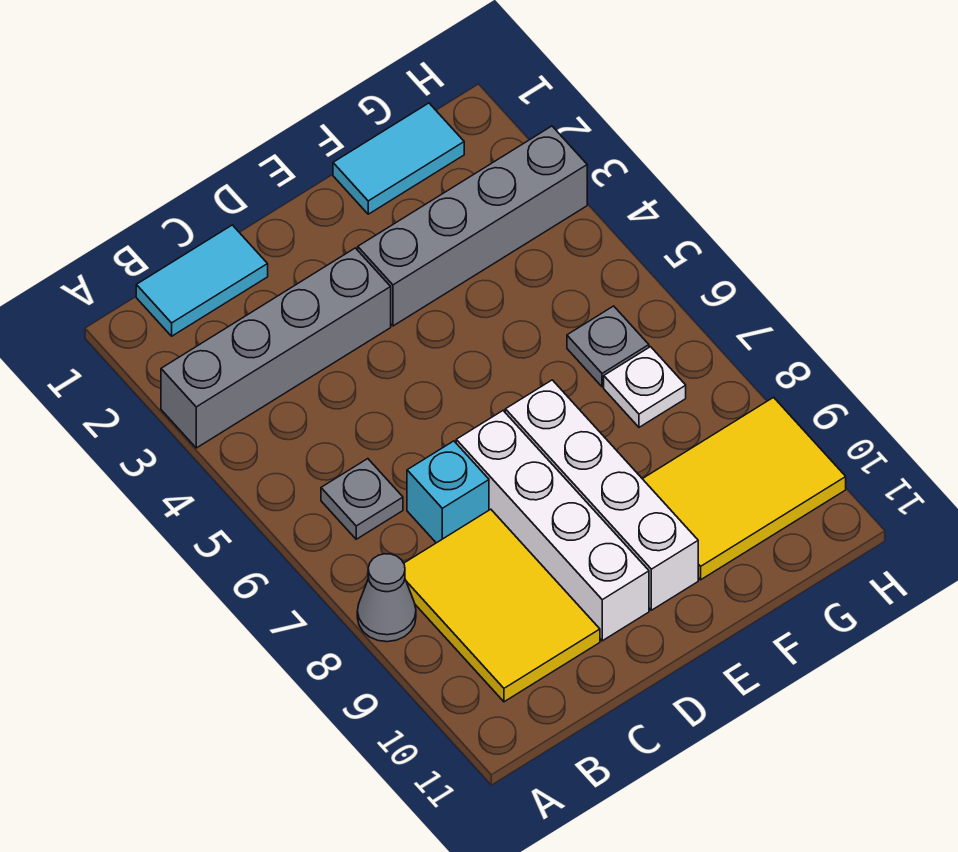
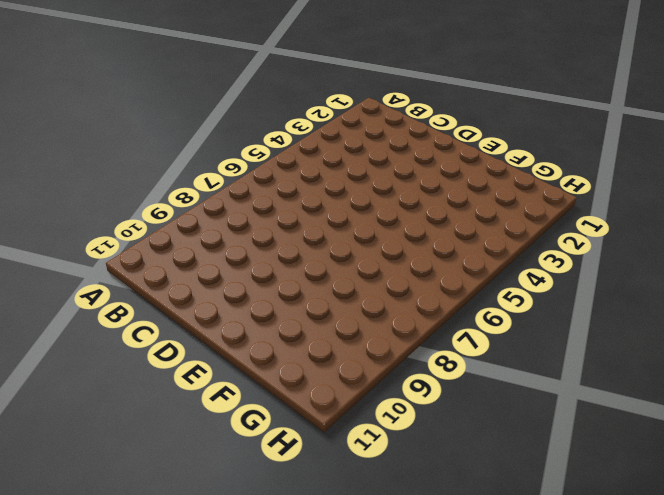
none -> grey brick A3:D3 level 1
none -> grey cone A8 level 1
none -> cyan tile B1:C1 level 1

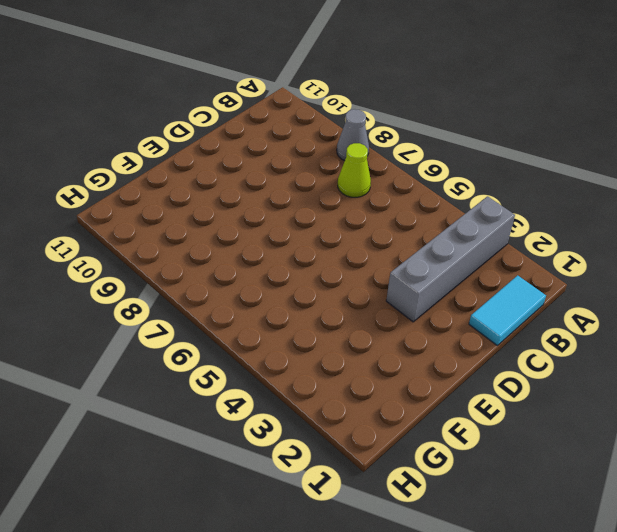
lime cone B7 level 1 -> none
none -> grey plate B6 level 1
none -> yellow tile B8:C10 level 1
none -> cyan brick C7 level 1

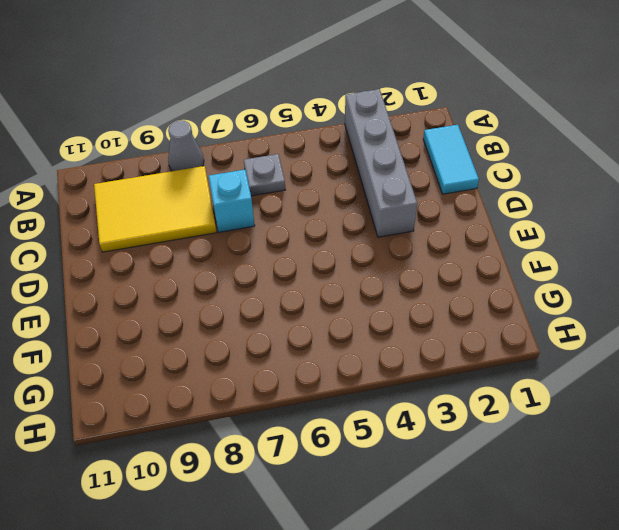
none -> white brick D7:D10 level 1
none -> grey brick E3:H3 level 1
none -> white brick E7:E10 level 1

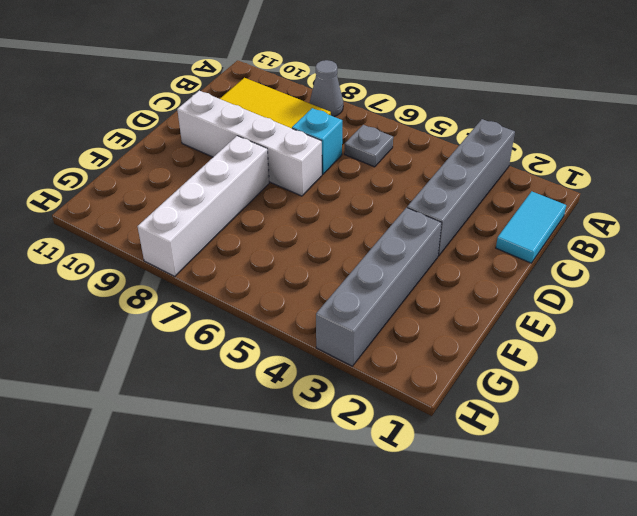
white brick E8:H8 level 1 -> white brick E7:E10 level 1
none -> cyan tile F1:G1 level 1
none -> yellow tile F9:H10 level 1
none -> grey plate G6 level 1

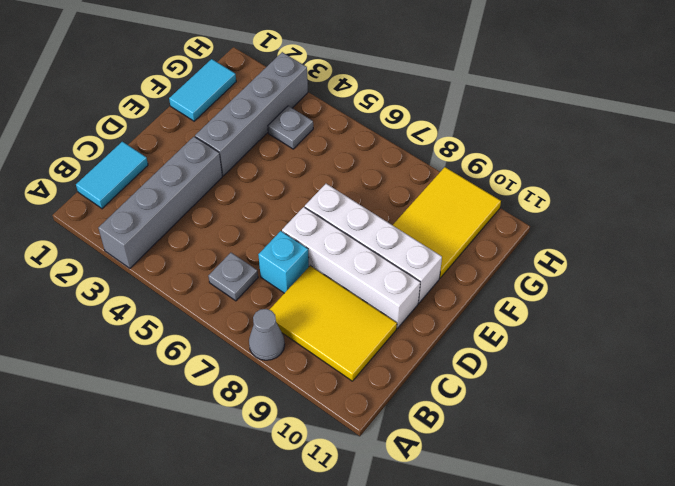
grey plate G4 level 1 -> grey plate G6 level 1
none -> white plate G7 level 1

